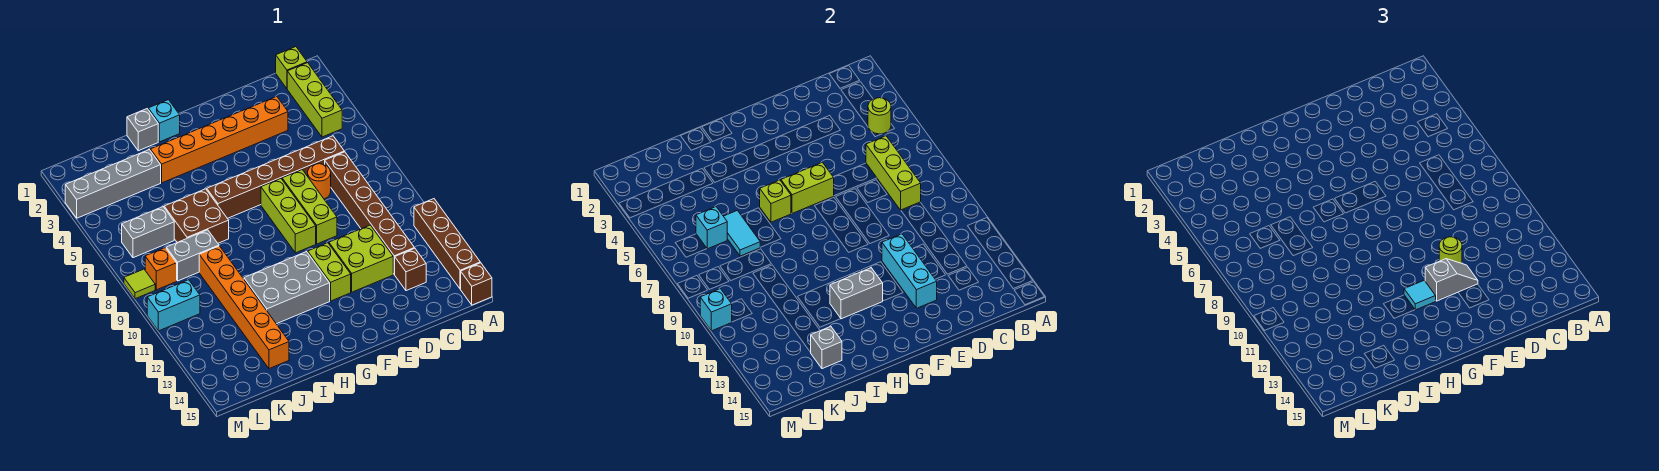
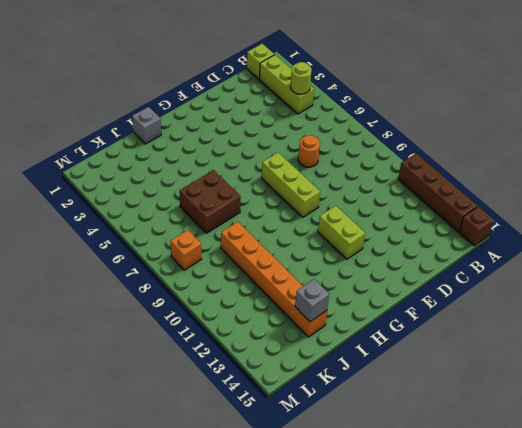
none -> brown brick C6:H6 level 1
none -> brown brick C7:C12 level 1
none -> brown brick C13 level 1
none -> orange brick D3:I3 level 1

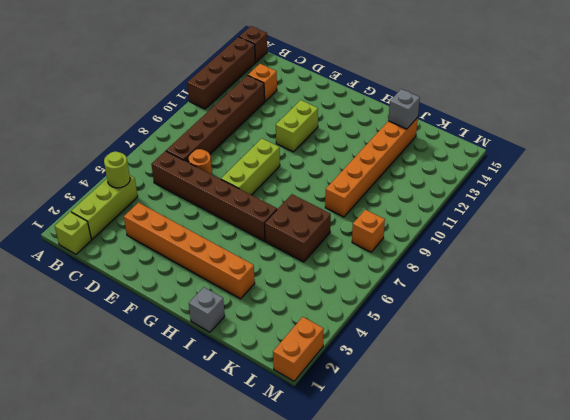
orange brick C13 level 1 -> brown brick C13 level 1
orange brick M1:M2 level 1 -> none
none -> lime brick D11:E12 level 1
none -> lime brick E7:E9 level 1
none -> grey brick G11:I12 level 1
none -> cyan brick H1 level 1

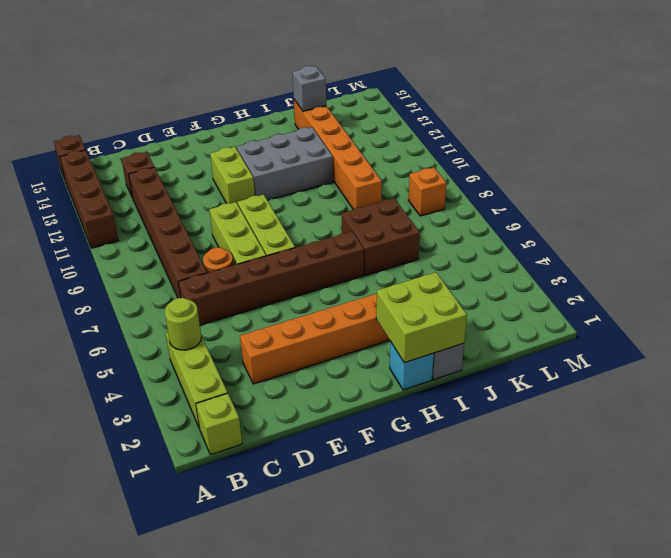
lime brick H1:I2 level 2 -> lime brick D11:E12 level 1
none -> grey brick J3:M3 level 1
none -> grey brick J8:K8 level 1
none -> grey brick K6:L6 level 1
none -> cyan brick L10:M10 level 1

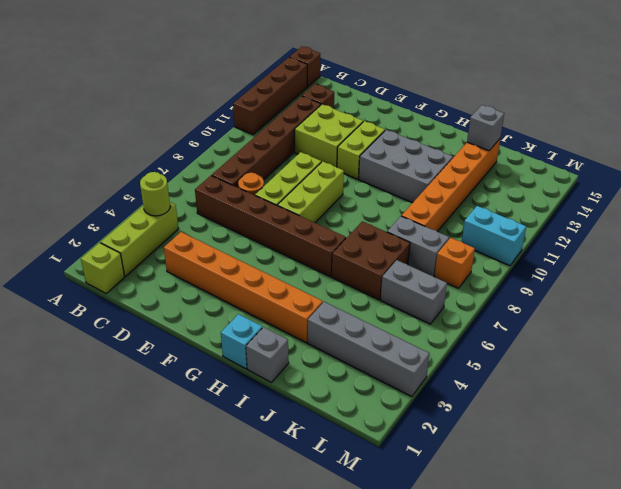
none -> lime tile M8 level 1
none -> lime brick C6:C8 level 2
none -> cyan brick E11:E13 level 2
none -> lime brick F6:G6 level 2

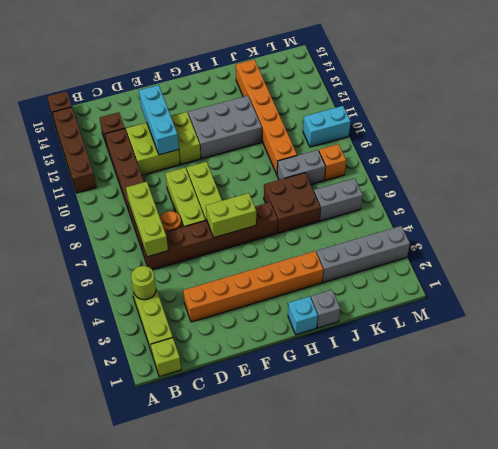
none -> lime tile M8 level 1
none -> grey brick G12:H12 level 2
none -> lime brick H6 level 2
none -> cyan tile J6:J7 level 2

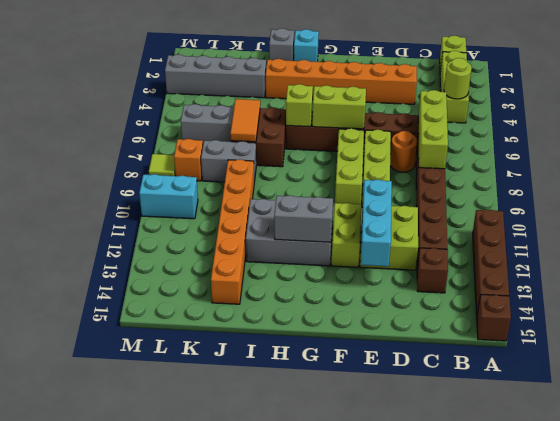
orange tile J6:J7 level 2 -> cyan tile J6:J7 level 2
none -> grey brick J14 level 2
none -> cyan brick K6 level 2
none -> cyan brick M10 level 2
none -> lime round brick E11 level 3

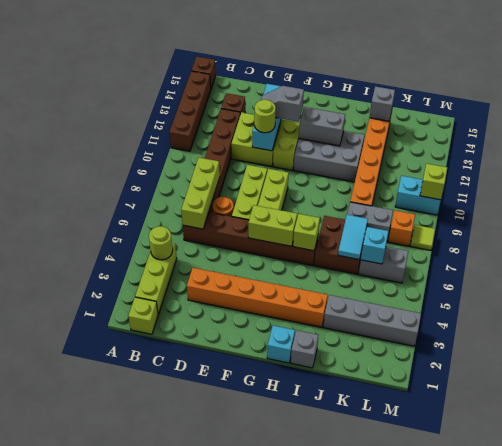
lime brick M10 level 2 -> cyan brick M10 level 2
none -> cyan tile G12 level 3

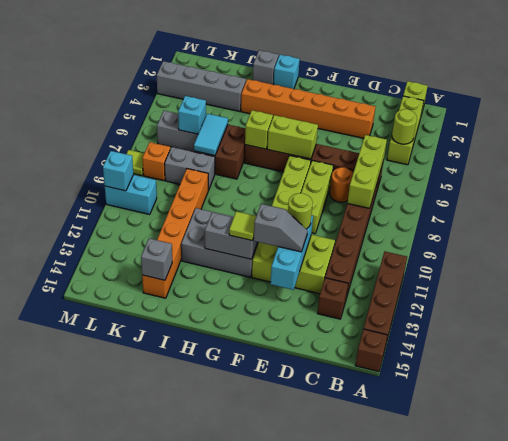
lime tile G12 level 3 -> cyan tile G12 level 3

